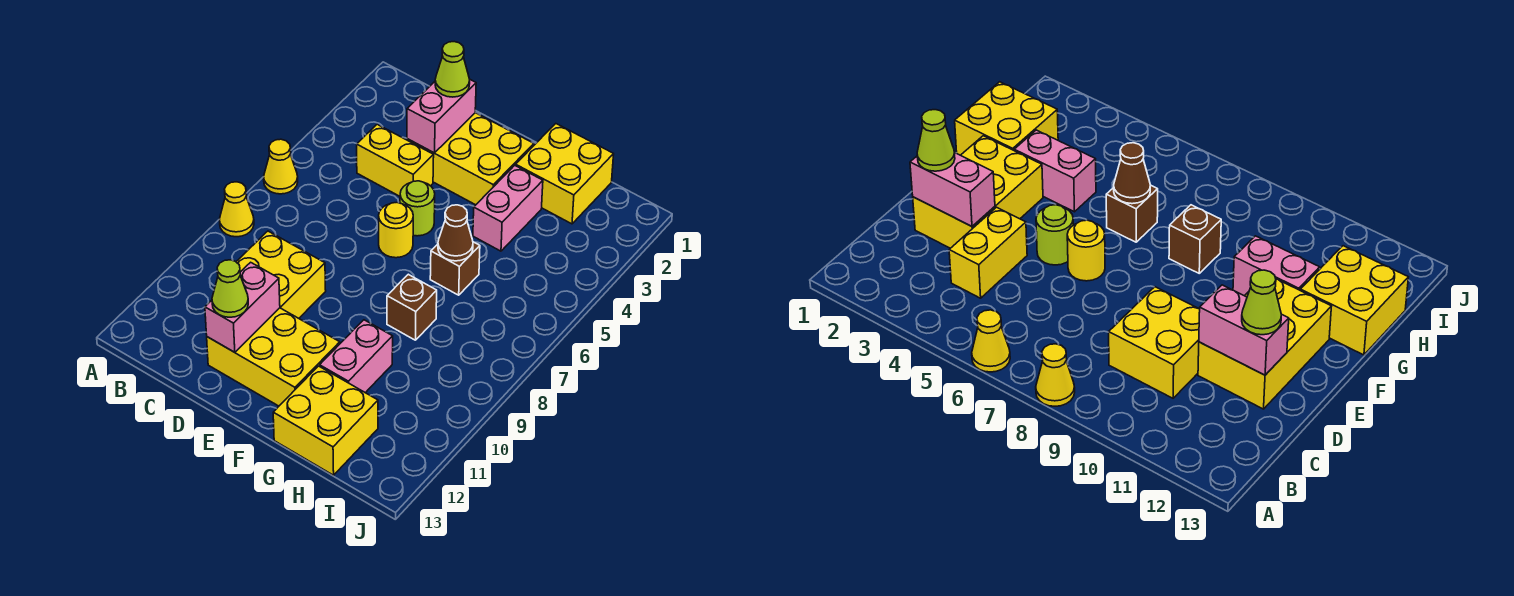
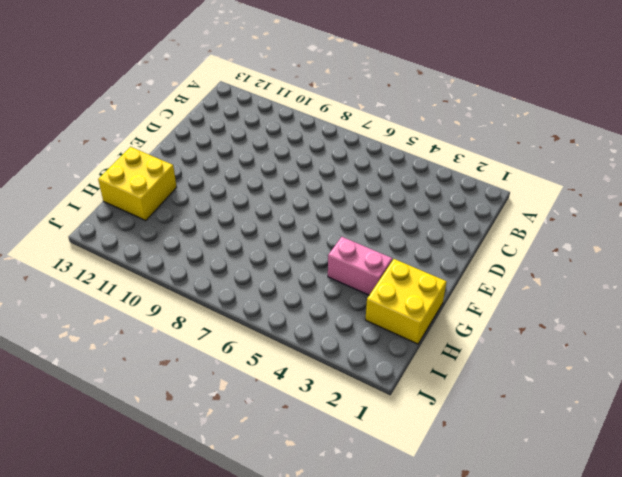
none -> yellow cone A6 level 1
none -> yellow cone A8 level 1
none -> yellow brick C4:D4 level 1

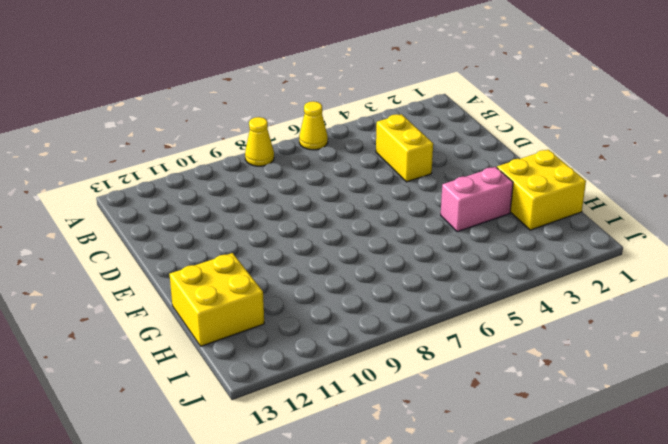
none -> yellow brick C9:D10 level 1
none -> yellow brick D2:F3 level 1
none -> yellow brick D11:F12 level 1

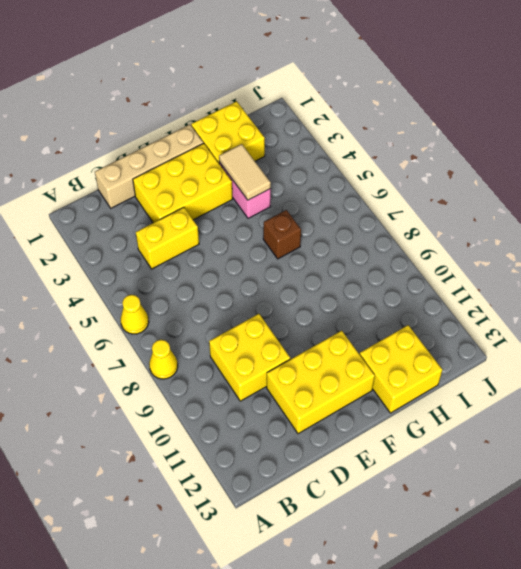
tan brick C1:F1 level 1 -> none
tan tile G3:G4 level 2 -> none
none -> lime round brick E5 level 1
none -> yellow round brick E6 level 1
none -> brown brick G8 level 1

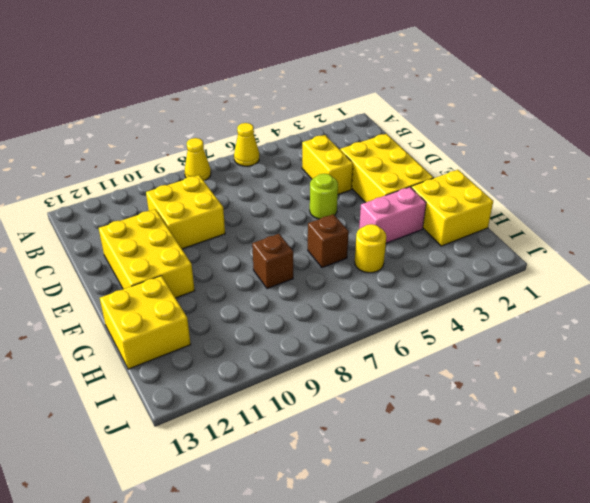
yellow round brick H5 level 1 -> yellow round brick E6 level 1
none -> pink brick G10:G11 level 1
none -> pink brick D2:D3 level 2
none -> pink brick D11:D12 level 2

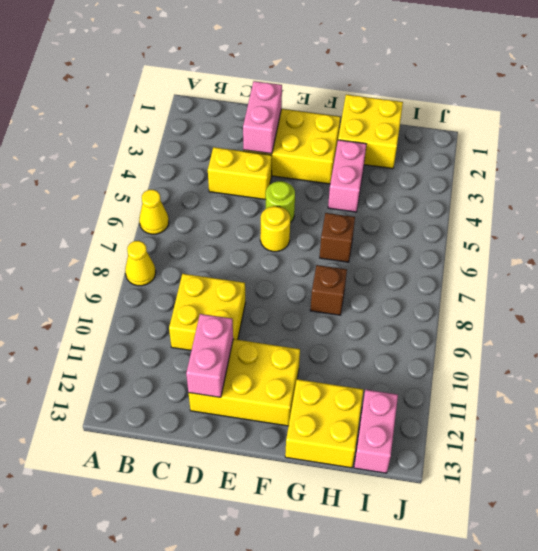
pink brick I12:I13 level 1 -> pink brick G10:G11 level 1
none -> brown cone G6 level 2
none -> lime cone D2 level 3
none -> lime cone D12 level 3

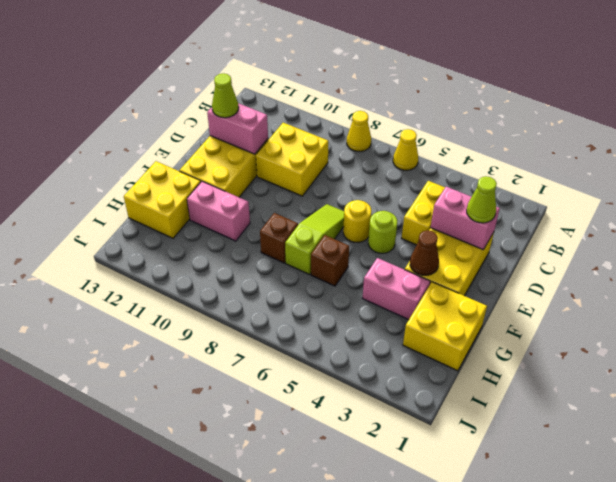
lime slope E7:G7 level 1 top G -> none
brown cone F3 level 2 -> brown cone G6 level 2

